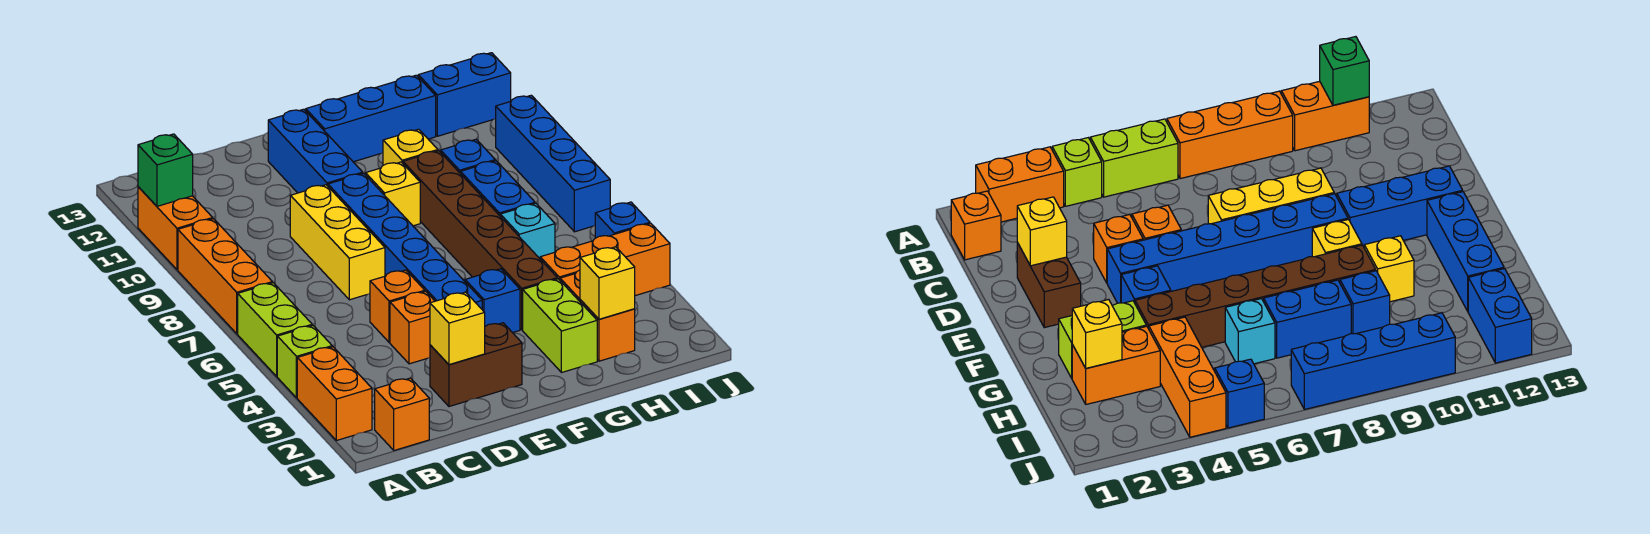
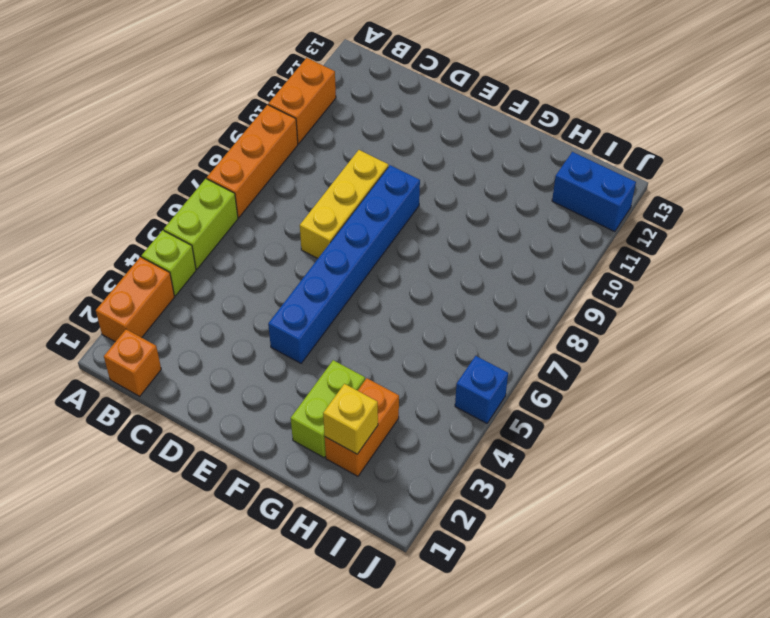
none -> brown brick D2:E2 level 1
none -> orange brick D4 level 1
none -> orange brick D5 level 1

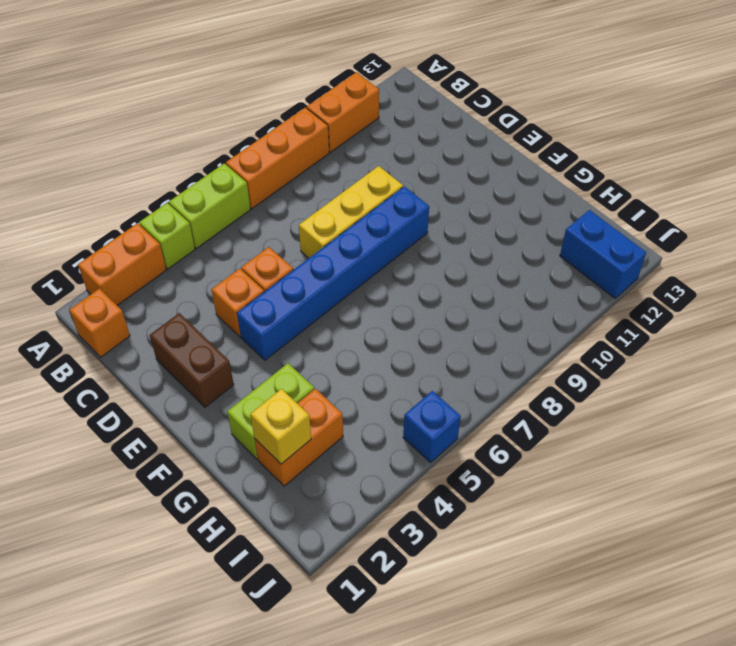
none -> blue brick E10:E12 level 1
none -> blue brick F4 level 1
none -> yellow brick F9 level 1

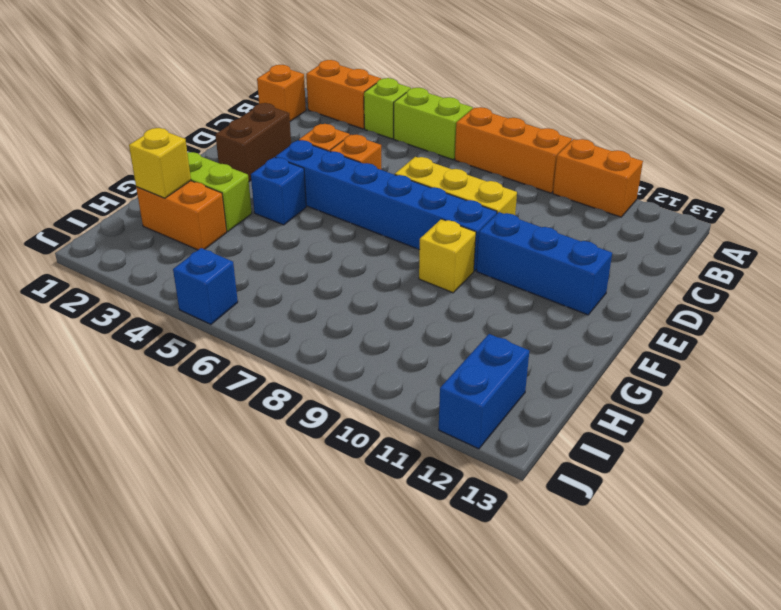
none -> blue brick F12:H12 level 1
none -> brown brick G4:G9 level 1
none -> yellow brick G10 level 1

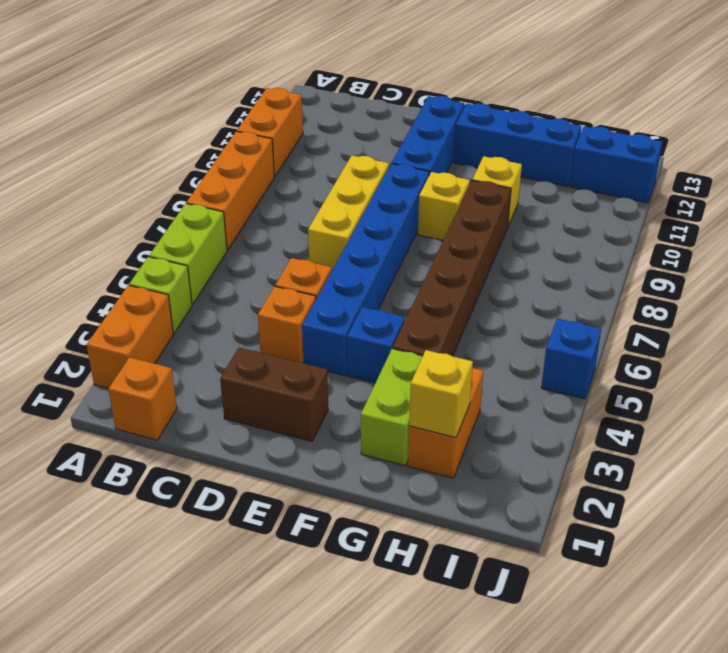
none -> orange brick H4:J4 level 1
none -> cyan brick H6 level 1
none -> blue brick H7:H8 level 1

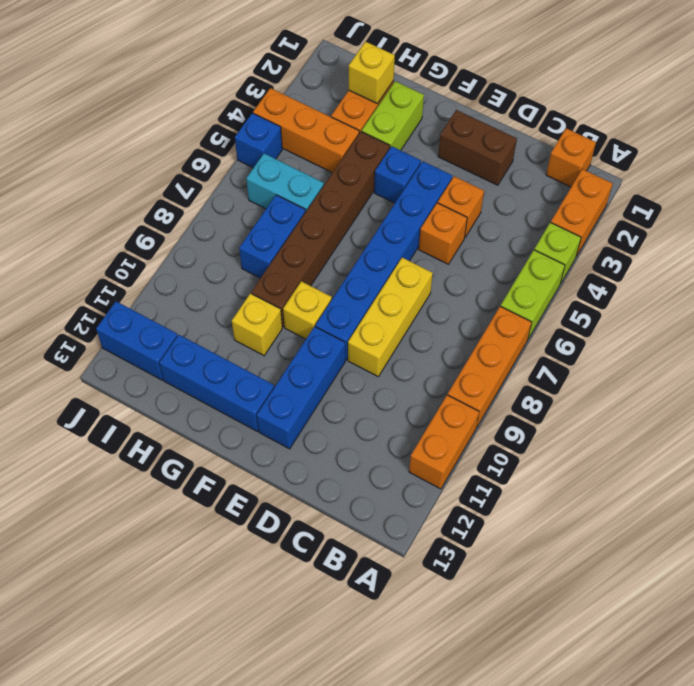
cyan brick H6:I6 level 1 -> cyan brick H6 level 1
none -> blue brick H9 level 1
none -> blue brick J7:J10 level 1
none -> green brick A11 level 2

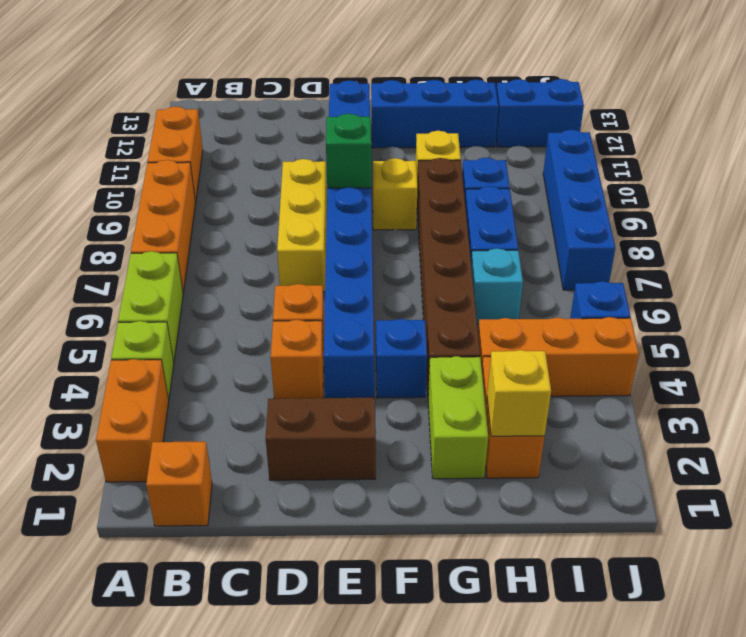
green brick E9 level 2 -> green brick A11 level 2
none -> yellow brick D2 level 2

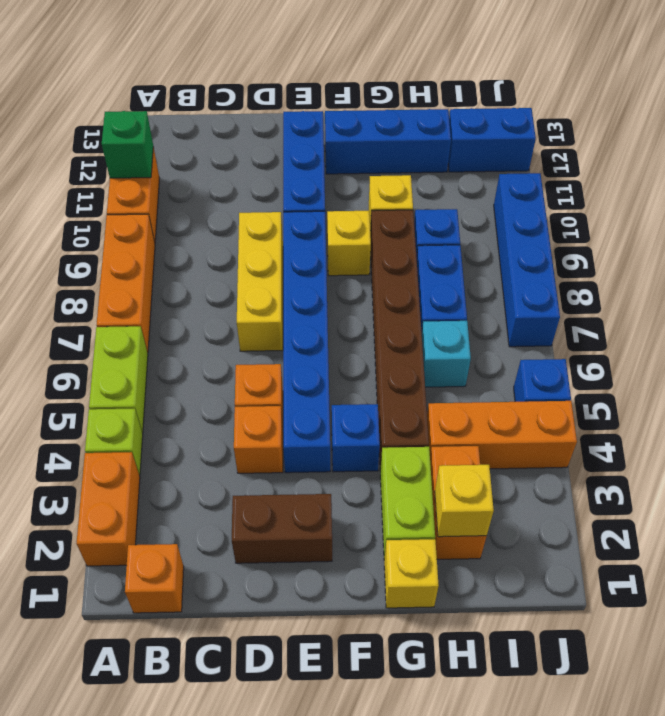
yellow brick G1 level 1 -> yellow brick D2 level 2

